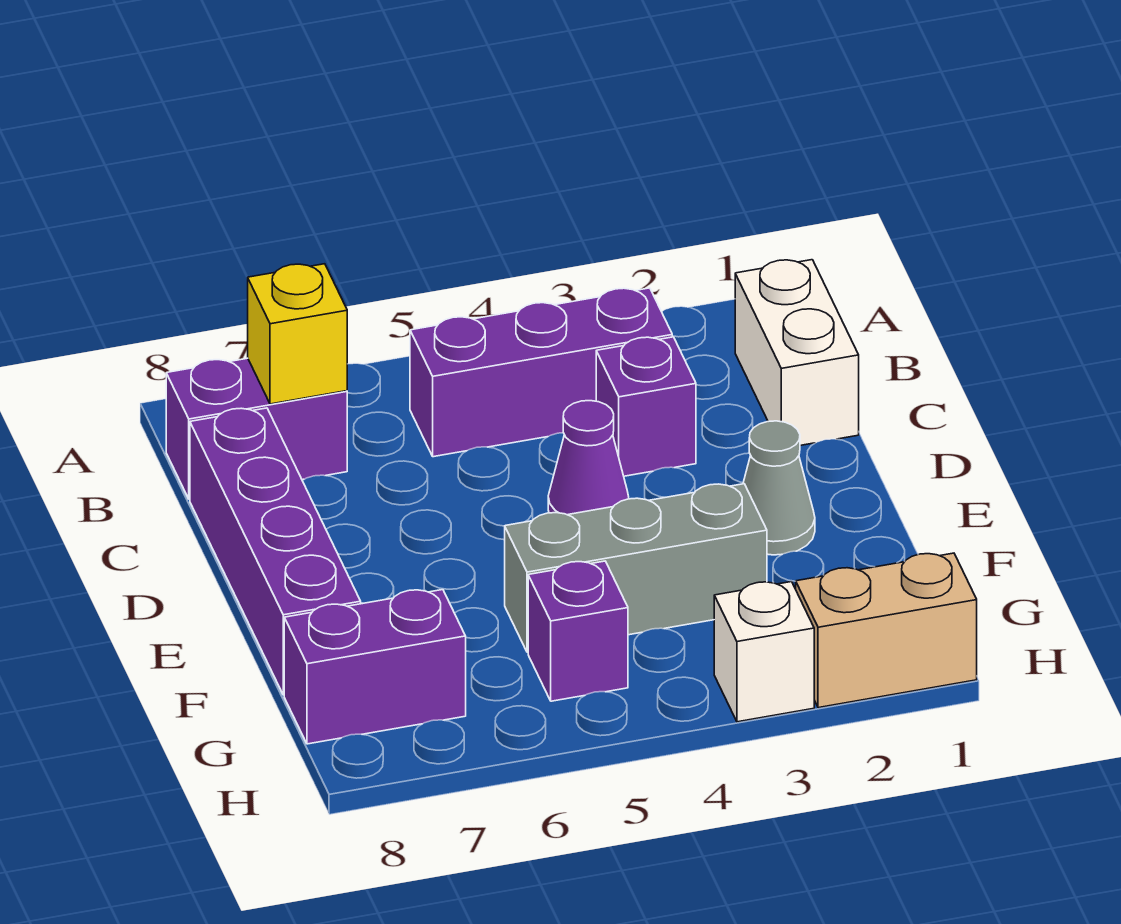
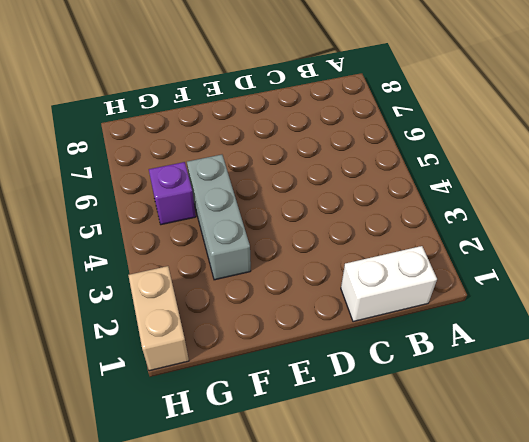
none -> purple brick B3:B5 level 1
none -> purple brick B7:B8 level 1
none -> purple brick C3 level 1

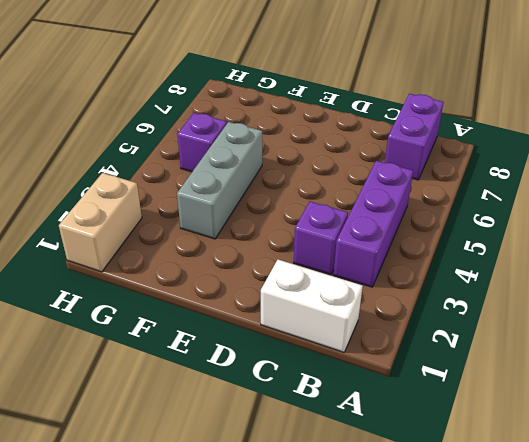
none -> purple brick C8:F8 level 1
none -> purple cone D4 level 1
none -> grey cone E2 level 1

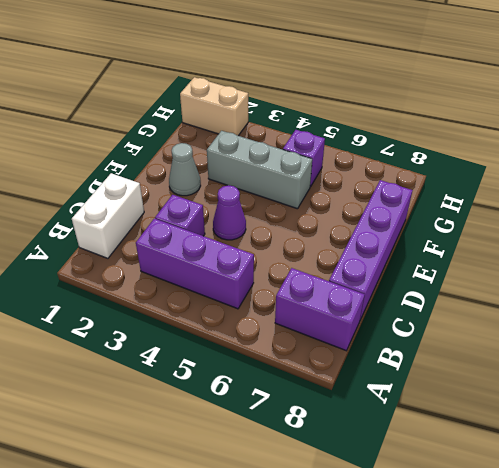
none -> purple brick G7:G8 level 1
none -> white brick H3 level 1
none -> yellow brick B7 level 2

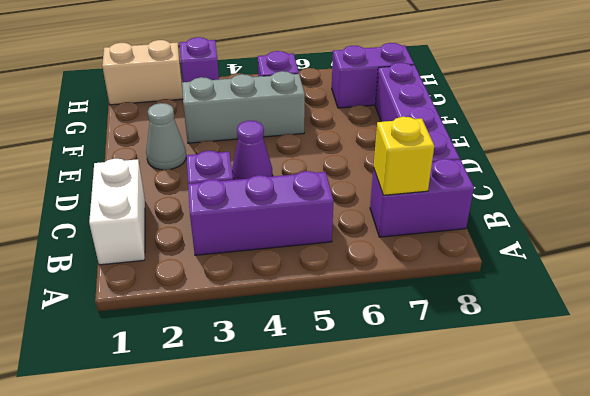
purple brick H3 level 1 -> white brick H3 level 1

